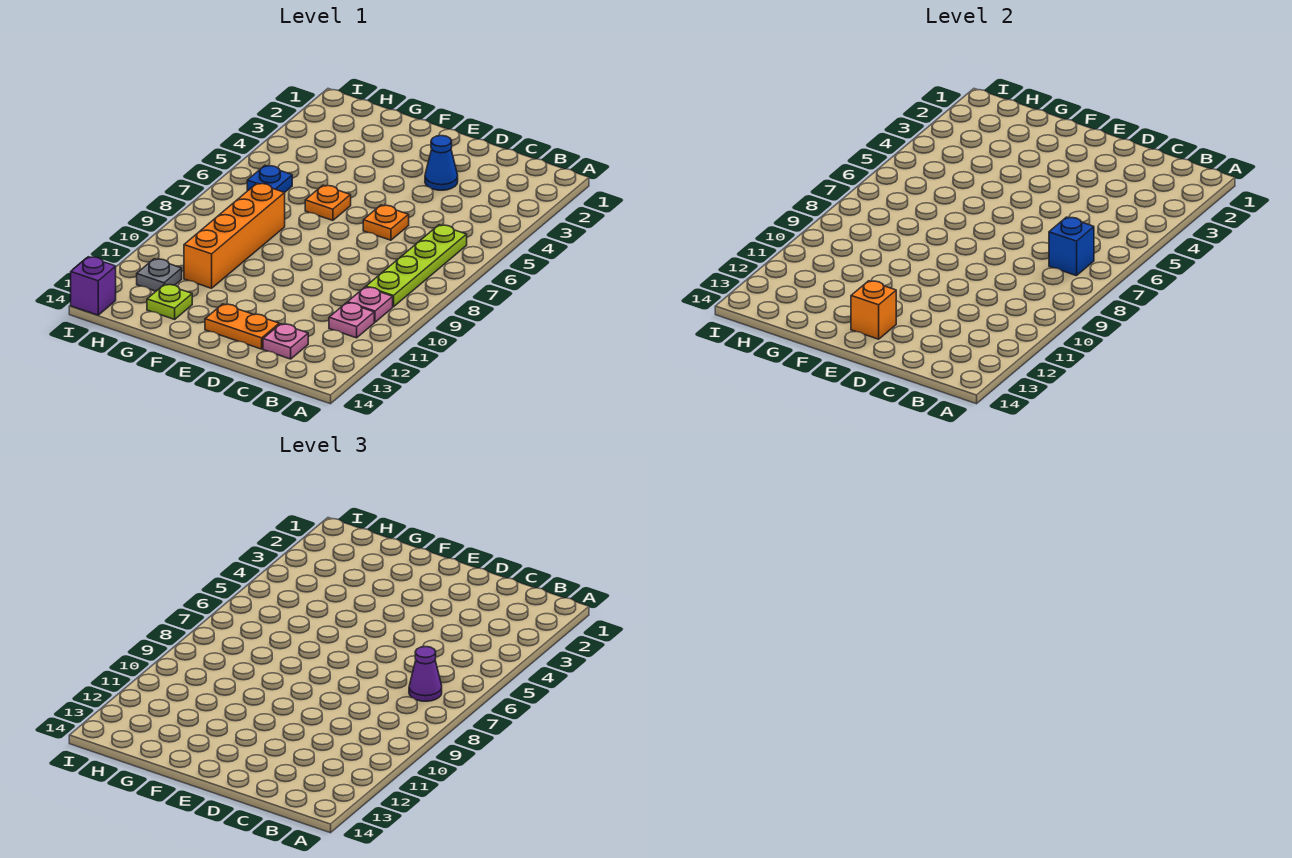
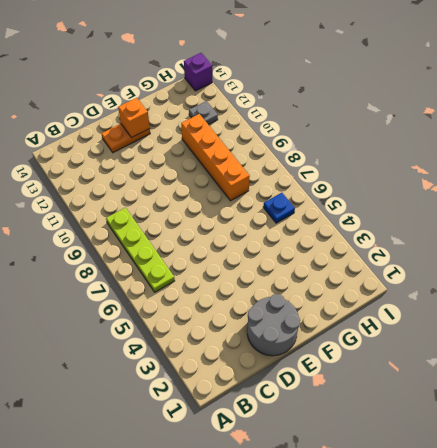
grey round brick D1:E2 level 1 -> none
none -> pink plate B10 level 1
none -> pink plate B11 level 1
none -> pink plate C13 level 1

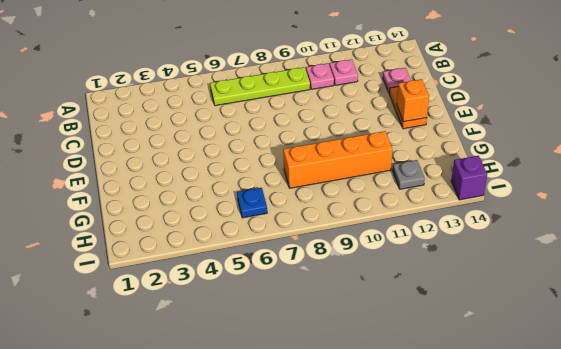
none -> blue cone D3 level 1
none -> orange plate D6 level 1
none -> orange plate F6 level 1

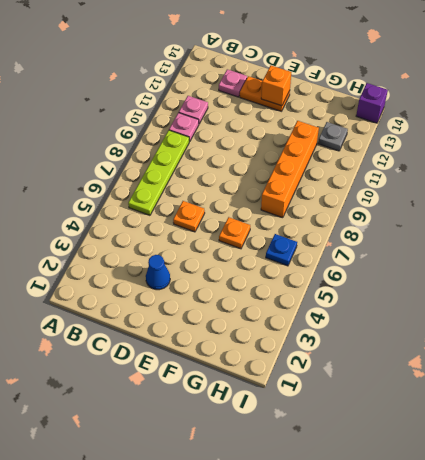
none -> lime plate G13 level 1
none -> blue brick B7 level 2
none -> purple cone B7 level 3

